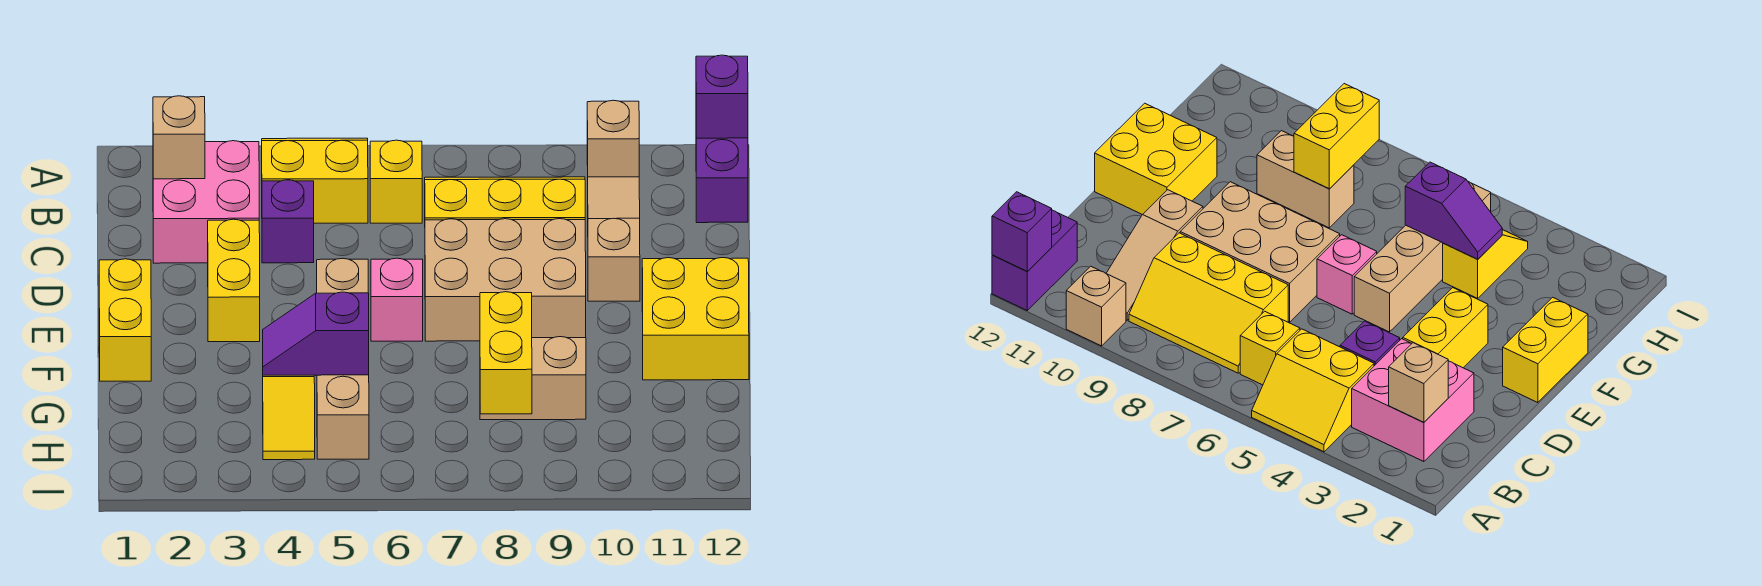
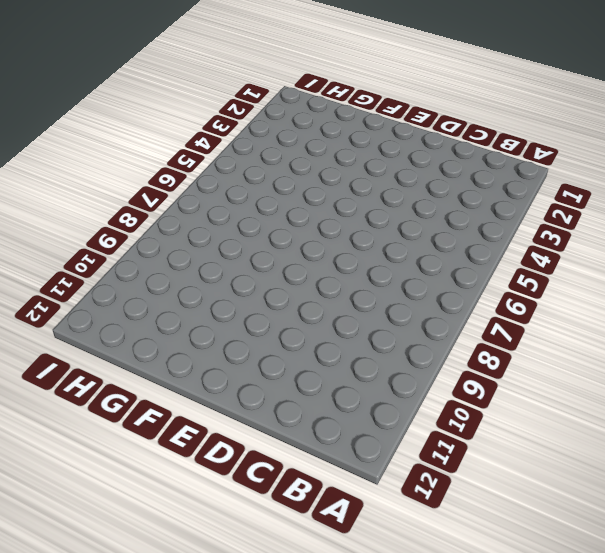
none -> yellow slope A4:B5 level 1 top B
none -> tan brick A10 level 1
none -> purple brick A12:B12 level 1

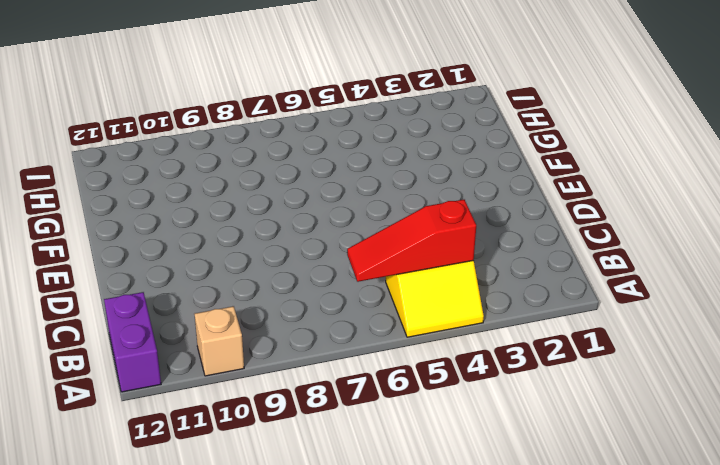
red slope B4:B6 level 2 top 4 -> none
none -> pink brick B2:C3 level 1
none -> yellow brick B6 level 1
none -> yellow slope B7:C9 level 1 top C

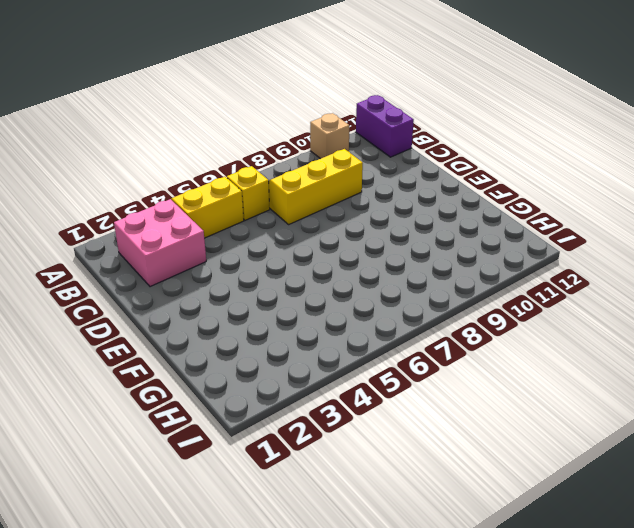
none -> tan slope B10:D10 level 1 top D
none -> purple brick C4 level 1
none -> yellow brick D3:E3 level 1

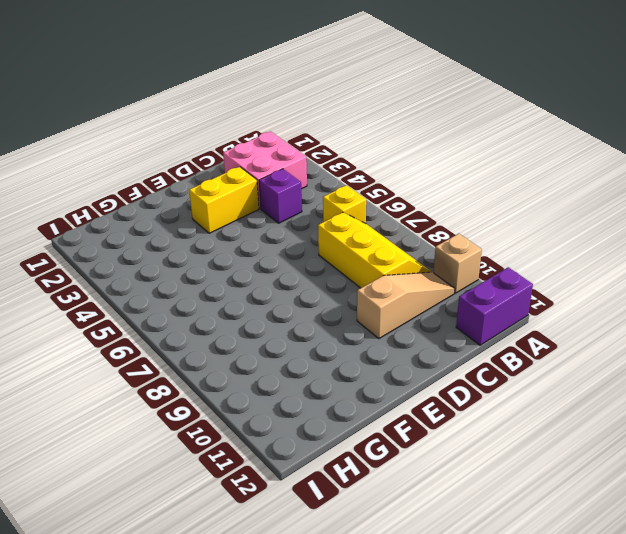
none -> yellow slope A4:B5 level 1 top B
none -> tan brick D7:E9 level 1
none -> yellow brick E1:F1 level 1

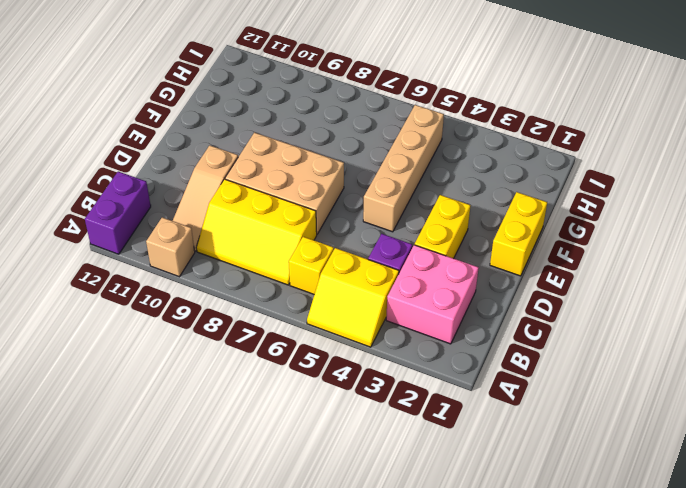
none -> pink brick E6 level 1
none -> yellow brick E11:F12 level 1
none -> yellow slope G4:H4 level 1 top G

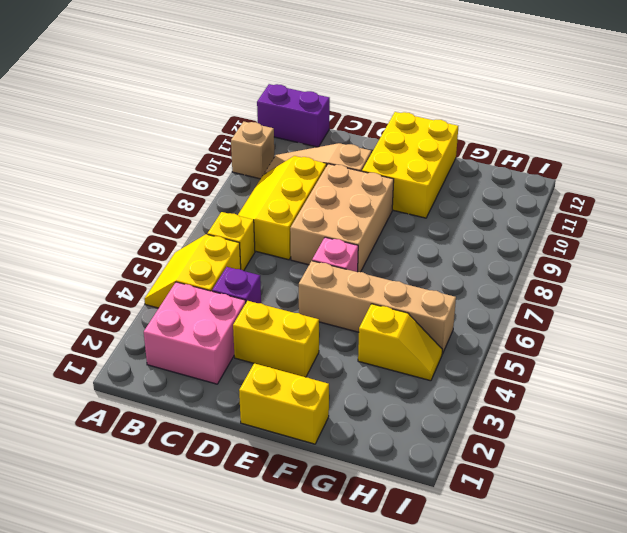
yellow brick E10:F12 level 1 -> yellow brick E11:F12 level 1
none -> tan brick G8:G9 level 1
none -> purple brick A12 level 2
none -> tan brick B2 level 2

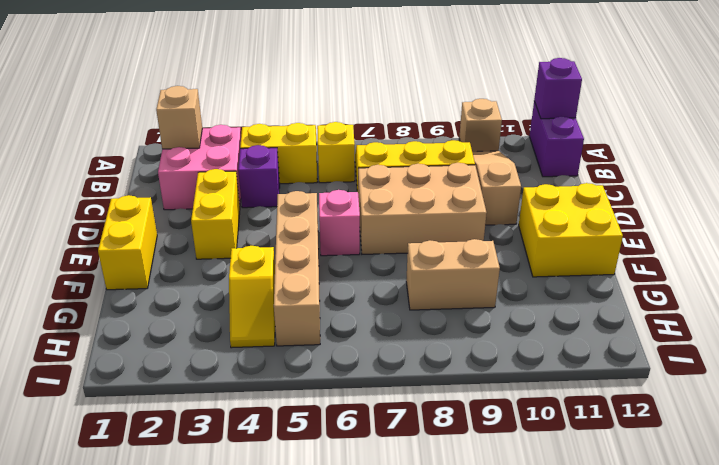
none -> purple slope G4:G5 level 2 top 5
none -> yellow brick G8:H8 level 2

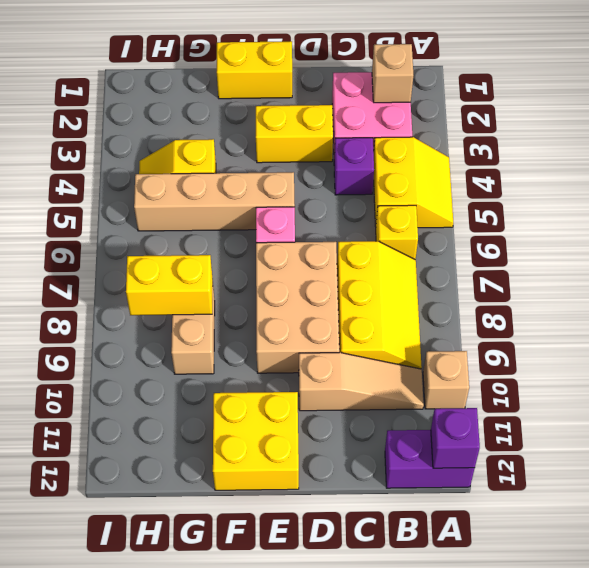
none -> purple slope G4:G5 level 2 top 5

